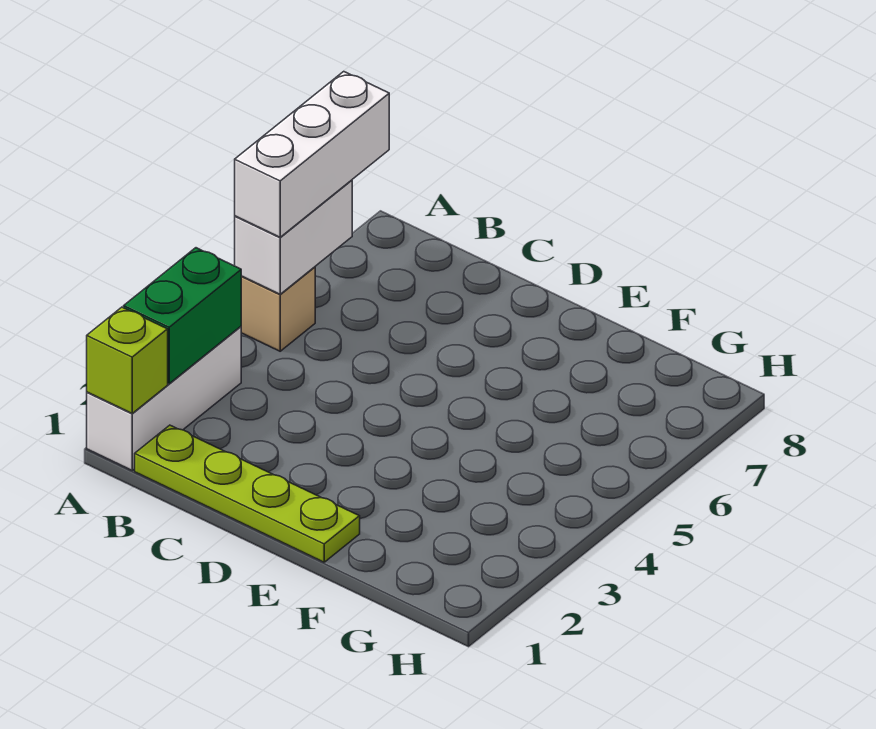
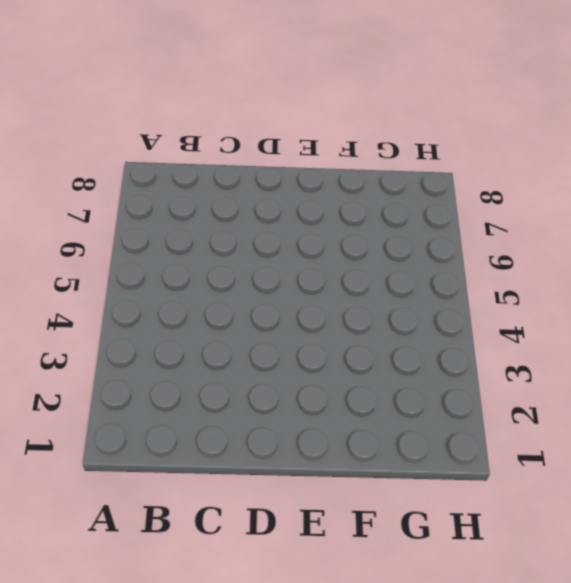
none -> white brick A1:A3 level 1
none -> tan brick A5 level 1

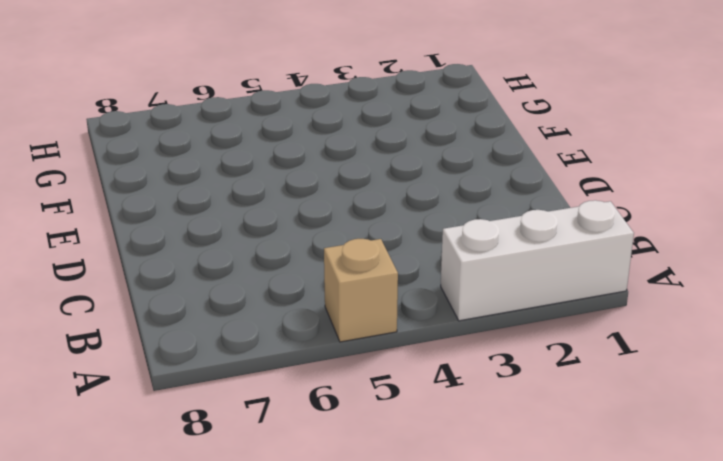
none -> lime plate B1:E1 level 1
none -> lime brick A1 level 2

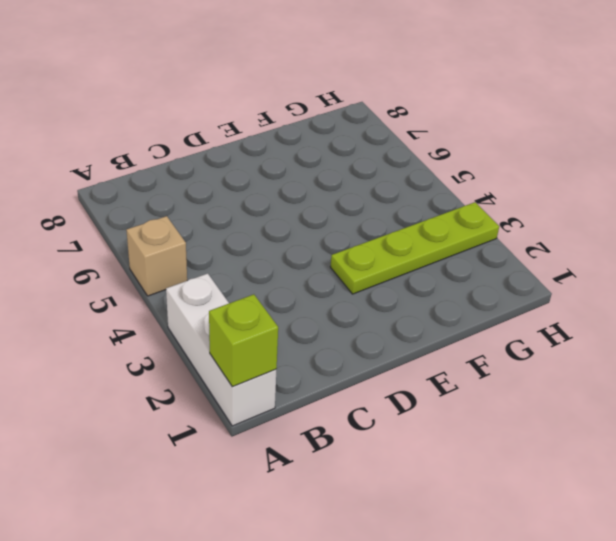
lime plate E3:H3 level 1 -> lime plate B1:E1 level 1
none -> green brick A2:A3 level 2
none -> white brick A5:A6 level 2

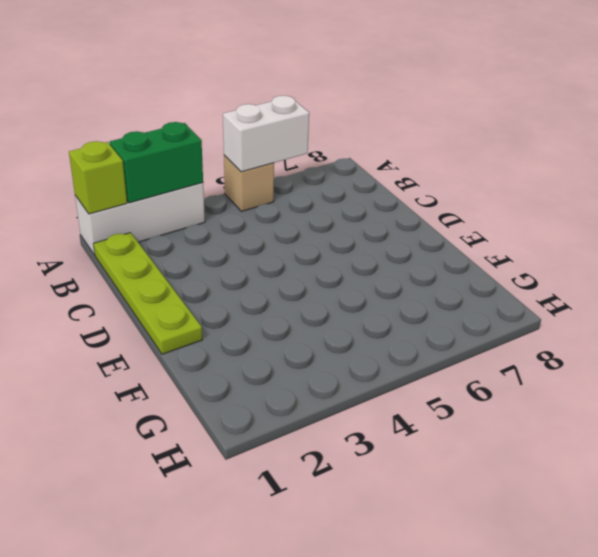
none -> white brick A5:A7 level 3

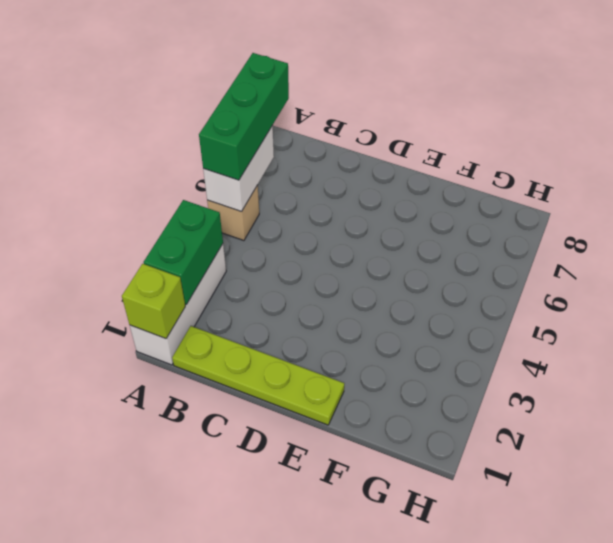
green brick A5:A7 level 3 -> white brick A5:A7 level 3

